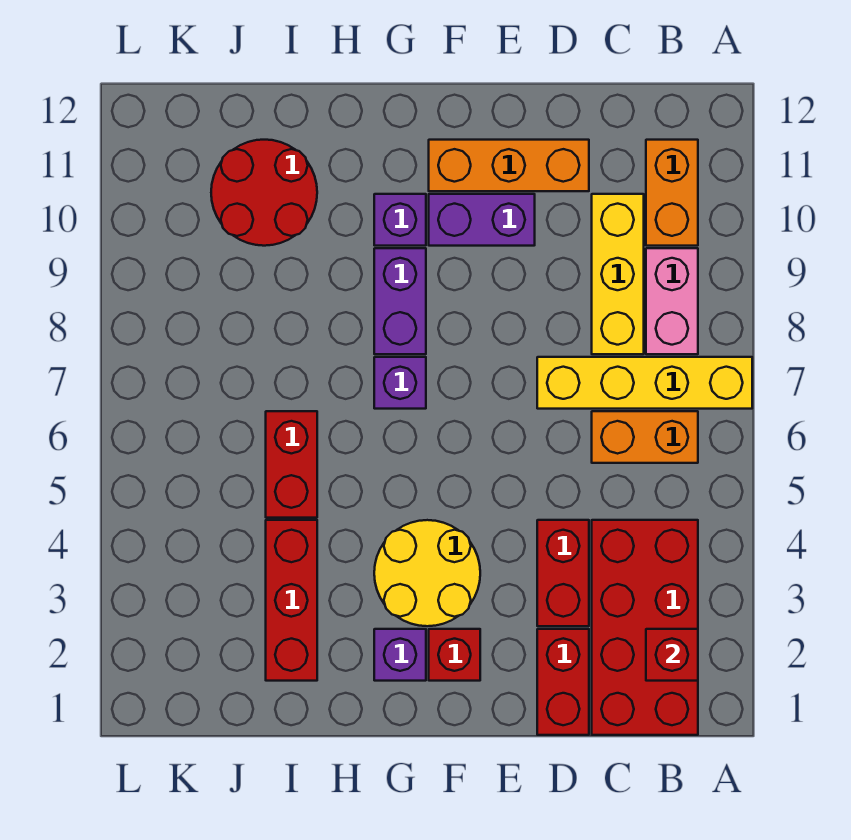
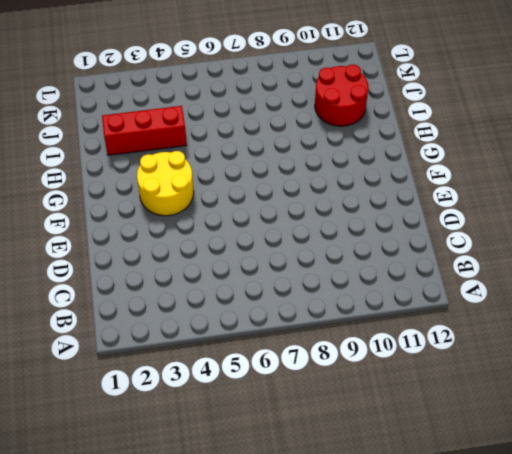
none -> yellow brick A7:D7 level 1
none -> red brick B1:C4 level 1
none -> orange brick B6:C6 level 1

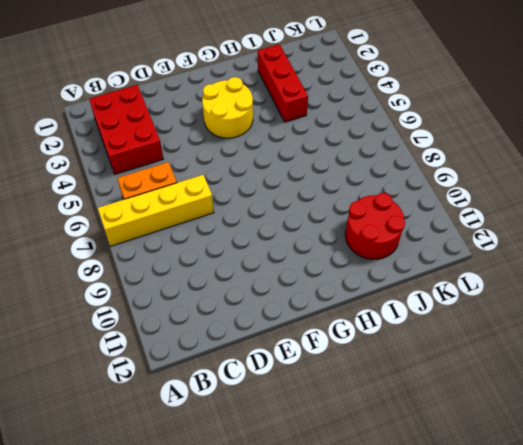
red brick B2:C4 level 1 -> red brick B1:C4 level 1
none -> pink brick B8:B9 level 1
none -> orange brick B10:B11 level 1
none -> yellow brick C8:C10 level 1

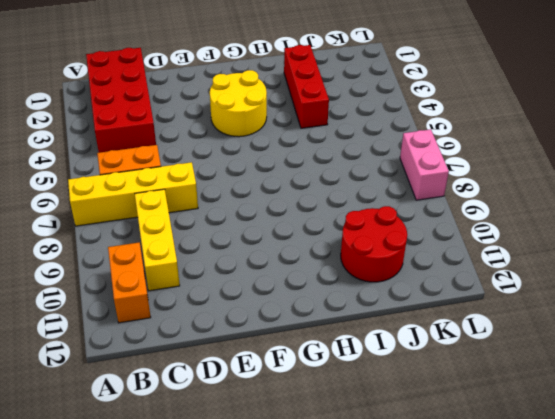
pink brick L7:L8 level 1 -> pink brick B8:B9 level 1
none -> red brick D1:D2 level 1
none -> red brick D3:D4 level 1
none -> orange brick D11:F11 level 1

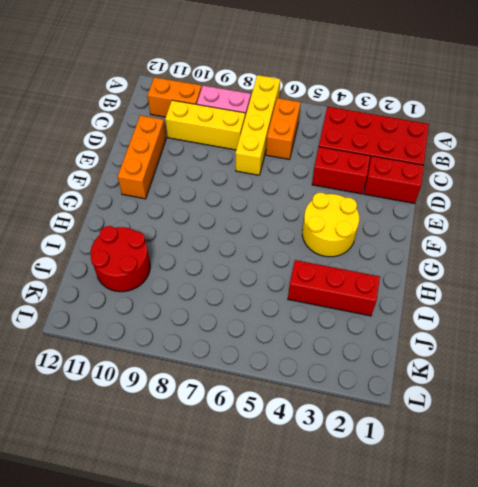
none -> purple brick E10:F10 level 1
none -> red brick F2 level 1
none -> purple brick G2 level 1

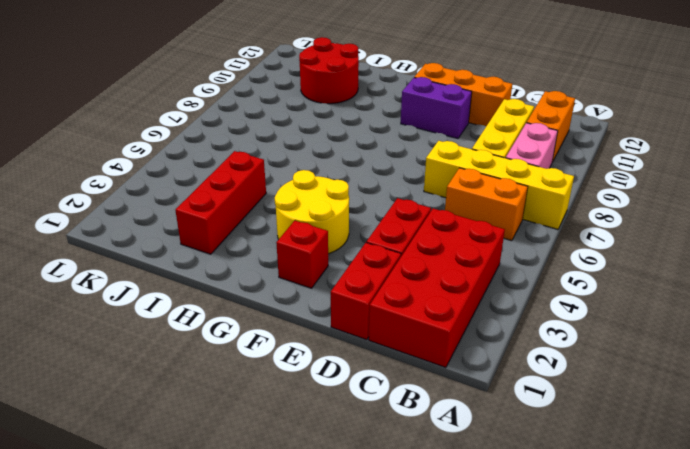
none -> purple brick G2 level 1
none -> purple brick G7 level 1
none -> purple brick G8:G9 level 1

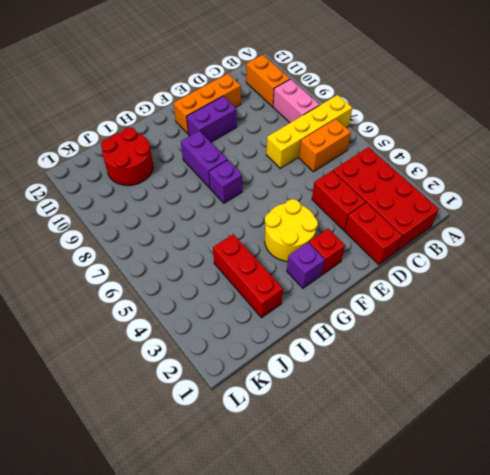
none -> yellow brick C8:C10 level 1
none -> purple brick G10 level 1
none -> red brick I5:I6 level 1

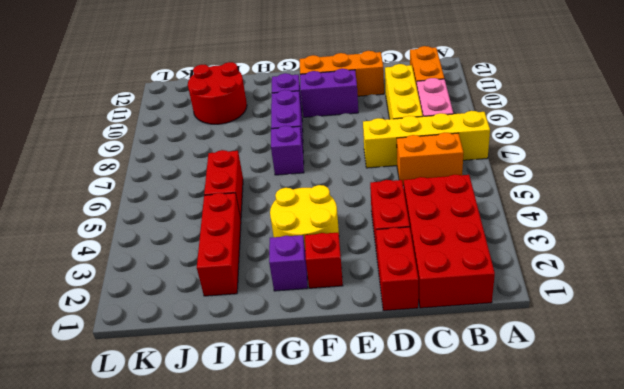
none -> red brick B2 level 2

